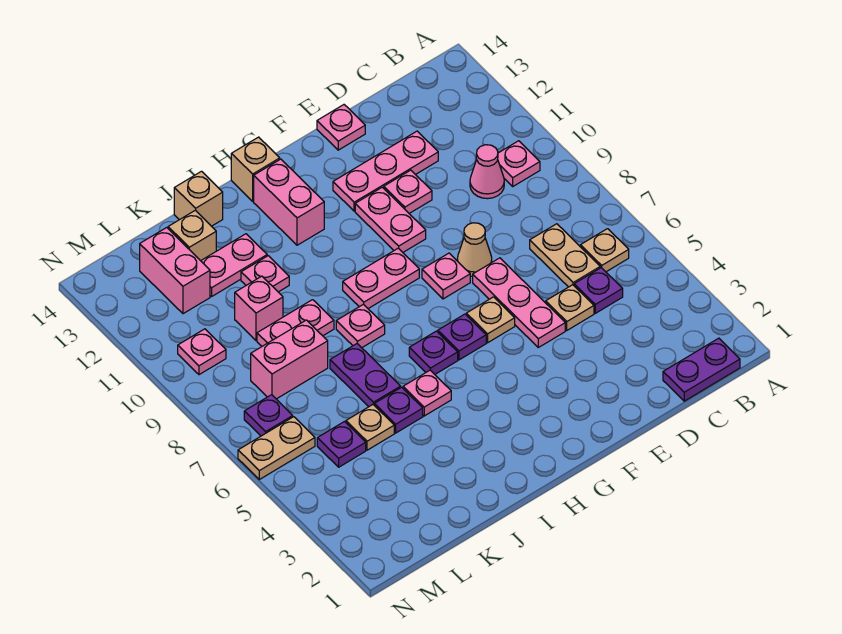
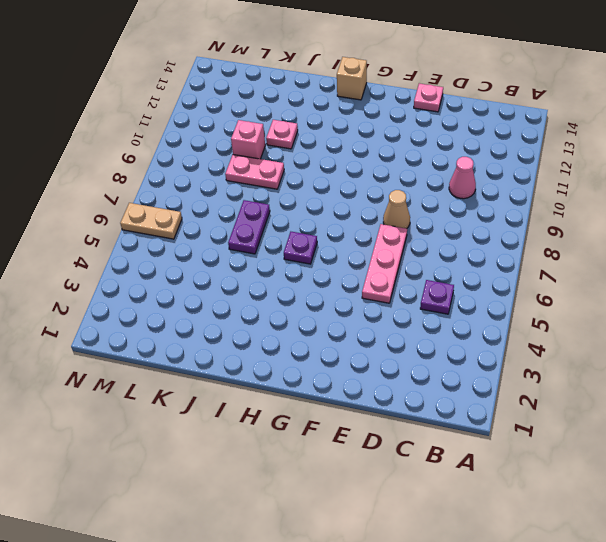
none -> purple plate B1:C1 level 1
none -> tan plate B6 level 1
none -> pink plate B10 level 1
none -> tan plate C6:C7 level 1

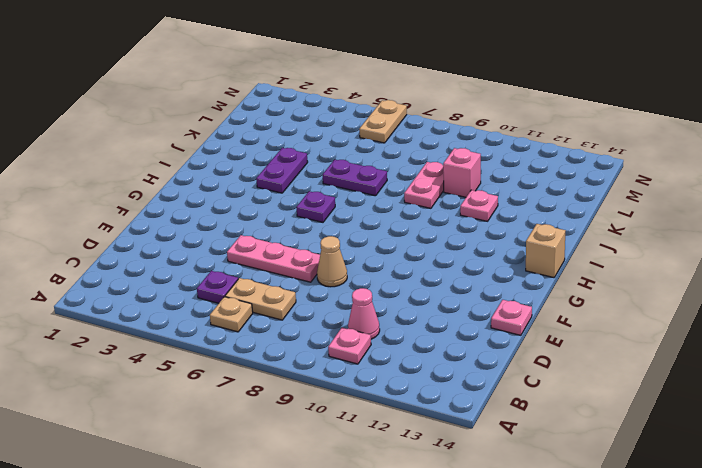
purple plate I4:J4 level 1 -> purple plate B1:C1 level 1
none -> tan plate D5 level 1
none -> pink plate D12:F12 level 1
none -> pink plate E11 level 1
none -> tan plate F6 level 1

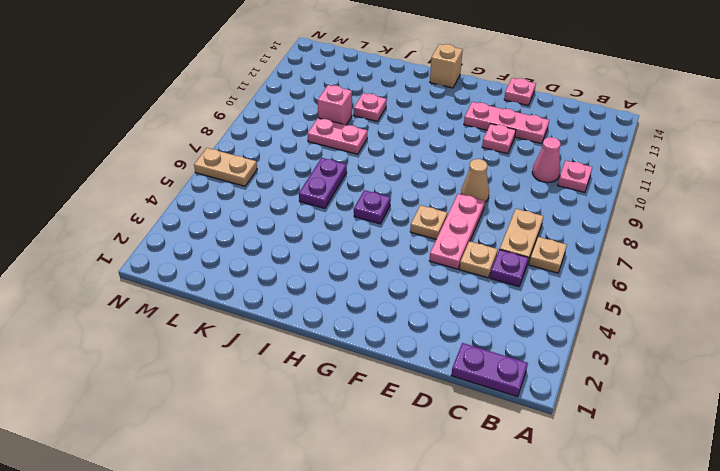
none -> pink plate F8 level 1
none -> pink plate F10:F11 level 1
none -> purple plate G6 level 1
none -> pink plate G9:H9 level 1

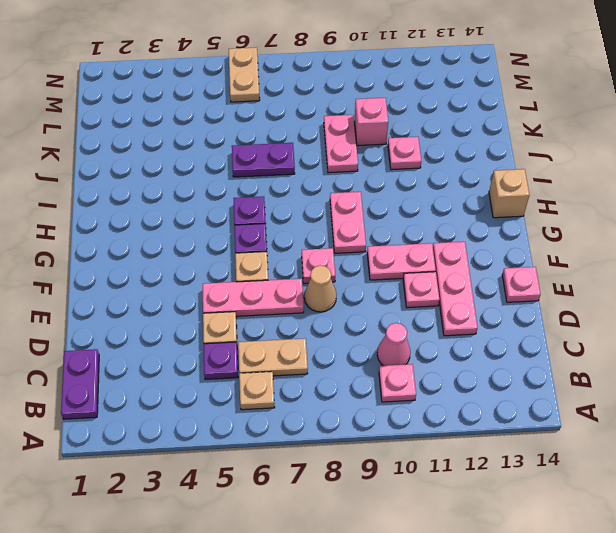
none -> pink brick H12:H13 level 1
none -> pink plate I5 level 1
none -> pink plate I8 level 1
none -> purple plate J5 level 1

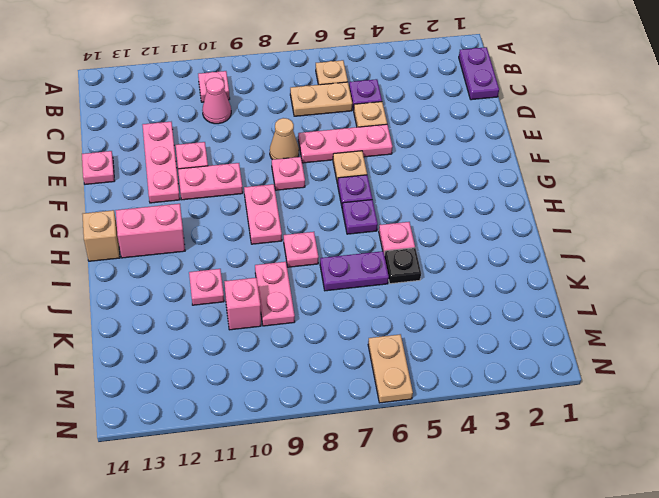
black plate J5 level 1 -> purple plate J5 level 1
none -> pink plate J12:K12 level 1
none -> tan brick J14 level 1
none -> tan plate K5 level 1
none -> pink brick K8:L8 level 1

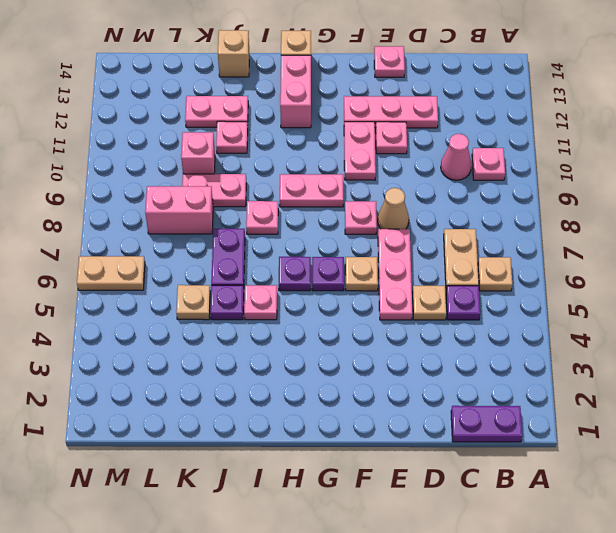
none -> tan brick K13 level 1
none -> purple plate L5 level 1
none -> pink brick L12:L13 level 1
none -> purple plate M7 level 1

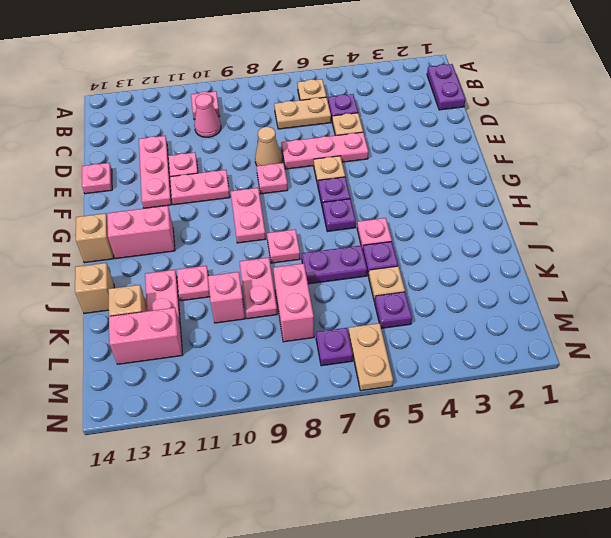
none -> pink plate M10 level 1

